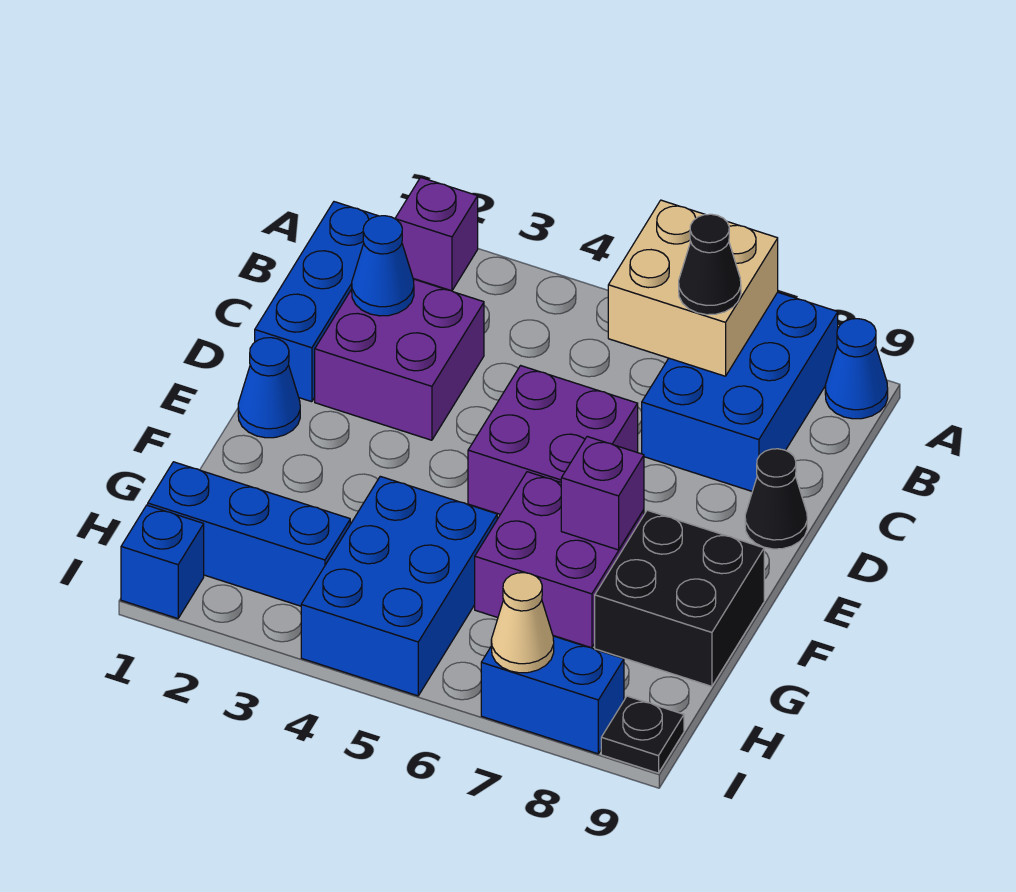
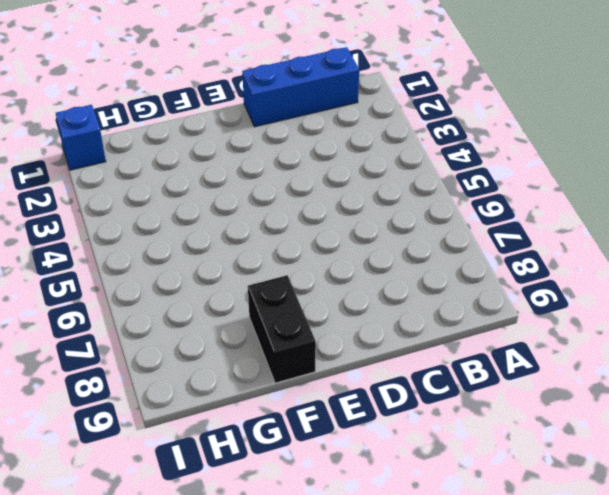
black brick F8:F9 level 1 -> black brick F8:G9 level 1
none -> purple brick A2 level 1
none -> blue brick A7:C8 level 1
none -> blue cone A9 level 1

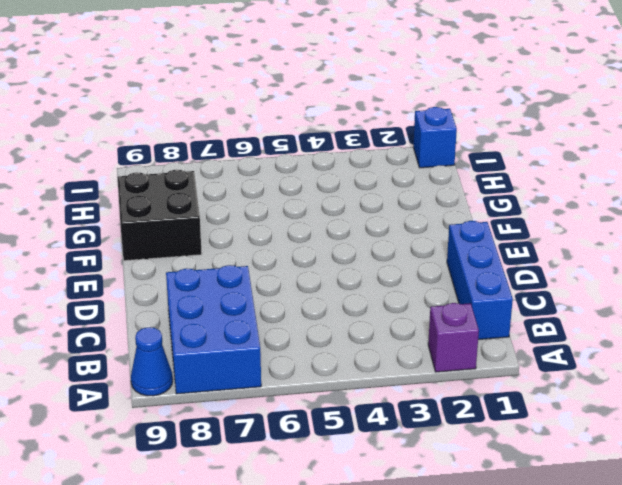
none -> purple brick C2:D3 level 1
none -> purple brick D5:E6 level 1
none -> black cone D9 level 1

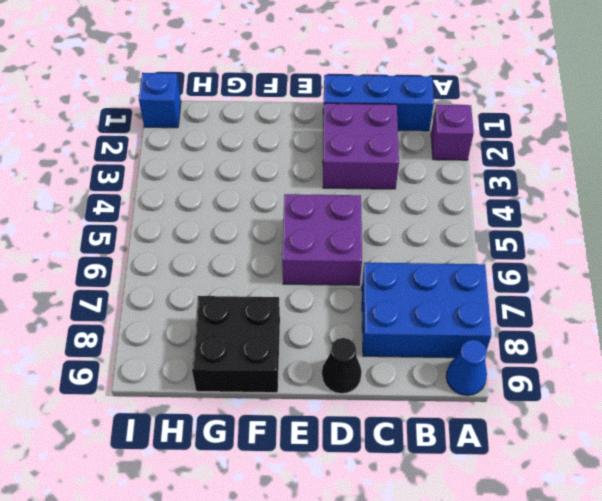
none -> blue cone E1 level 1
none -> purple brick F6:G7 level 1
none -> blue brick G4:I5 level 1

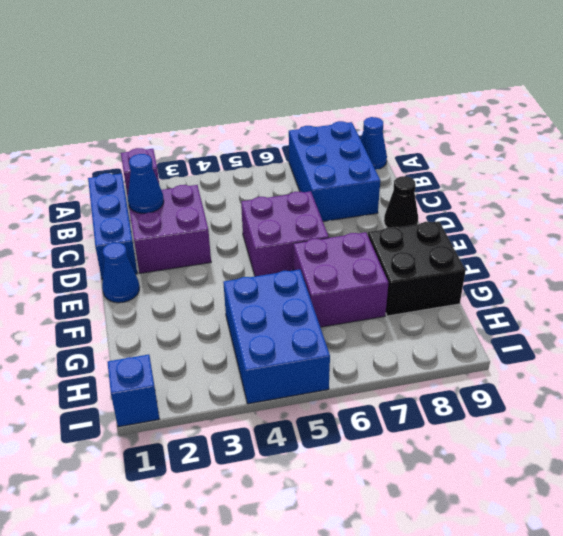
none -> blue brick H1:H3 level 1
none -> blue brick I7:I8 level 1
none -> black plate I9 level 1

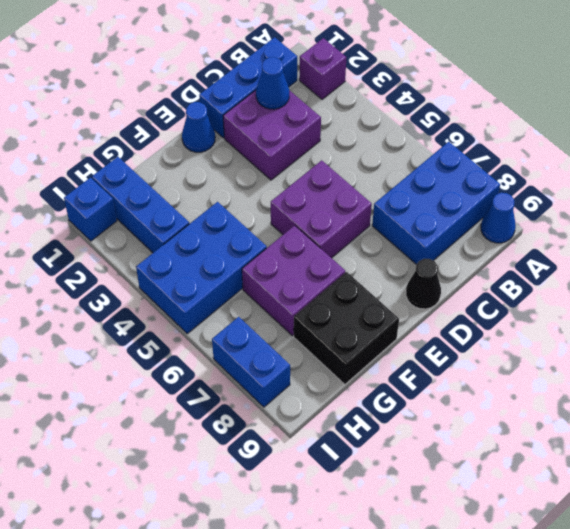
none -> black plate I9 level 1
none -> tan brick A6:B7 level 2
none -> purple brick F7 level 2

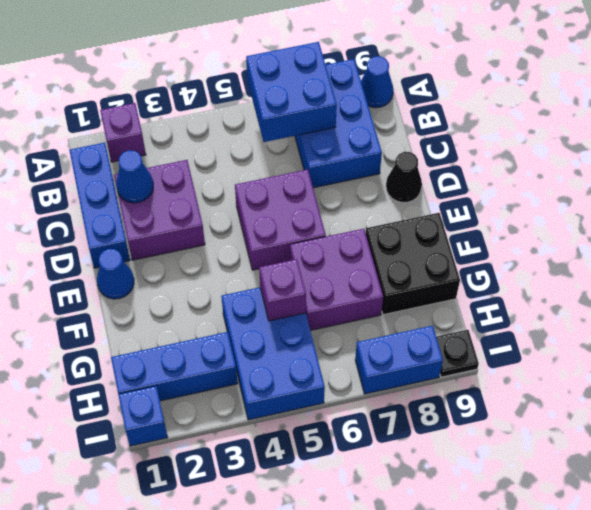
blue brick A6:B7 level 2 -> tan brick A6:B7 level 2
purple brick G5 level 2 -> purple brick F7 level 2
none -> tan cone I7 level 2
none -> black cone B7 level 3

